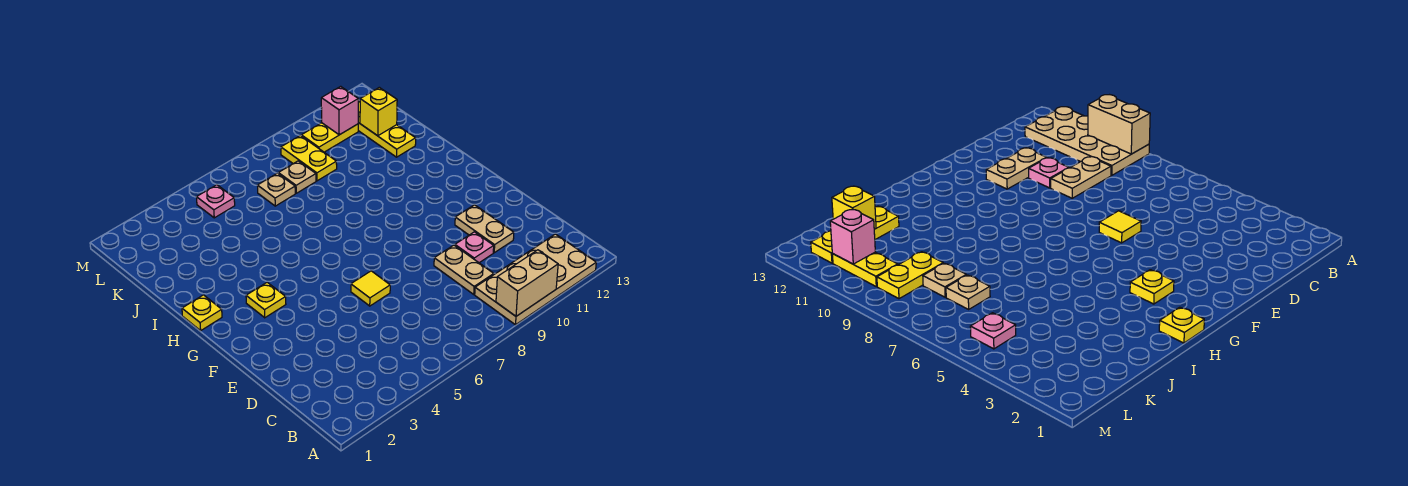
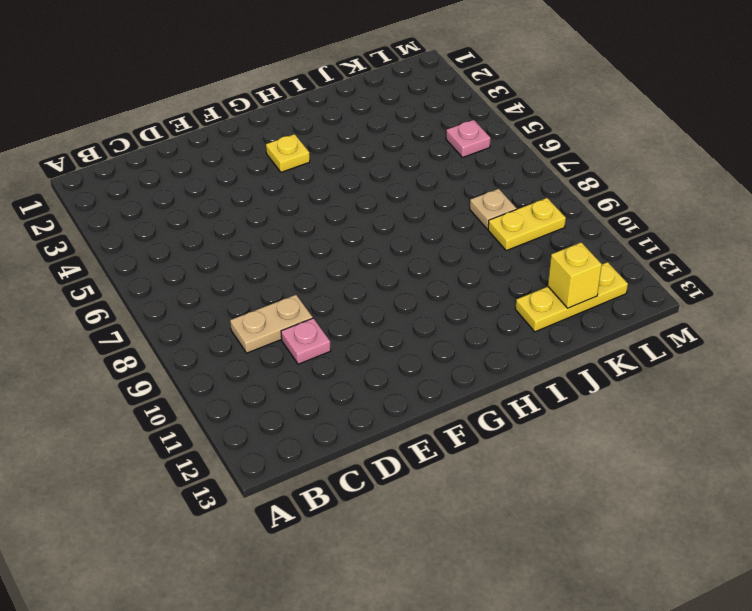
none -> tan plate A9:B12 level 1
none -> tan plate D11:E11 level 1
none -> yellow tile E6 level 1

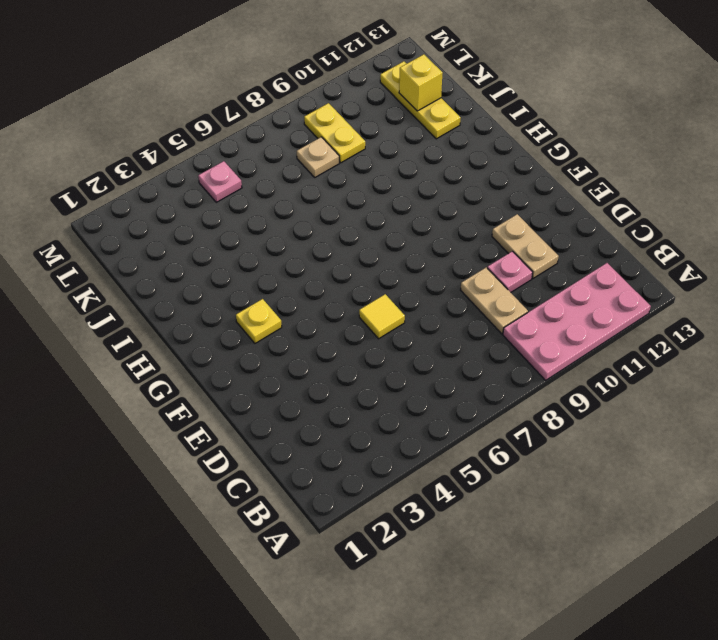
pink plate A9:B12 level 1 -> tan plate A9:B12 level 1
none -> yellow plate H1 level 1
none -> tan plate K7 level 1
none -> yellow plate L10:L11 level 1

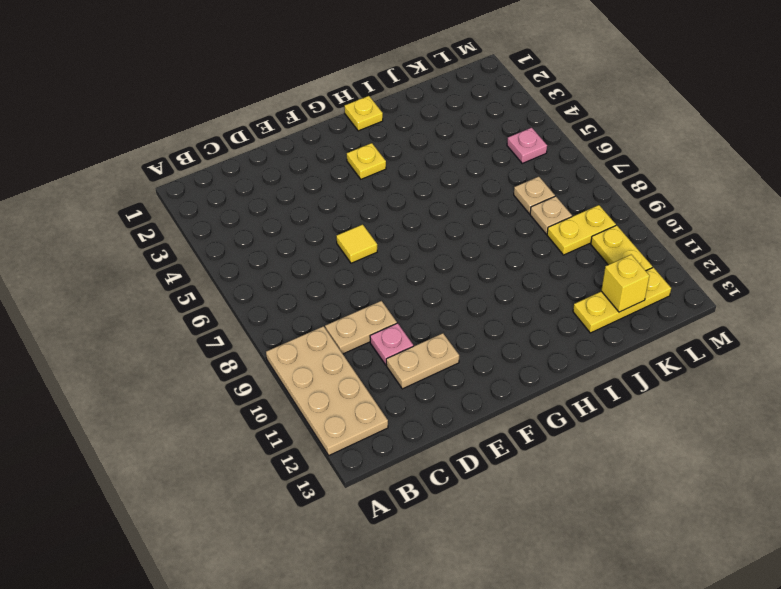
none -> tan brick A9:A10 level 2
none -> pink brick L11 level 2

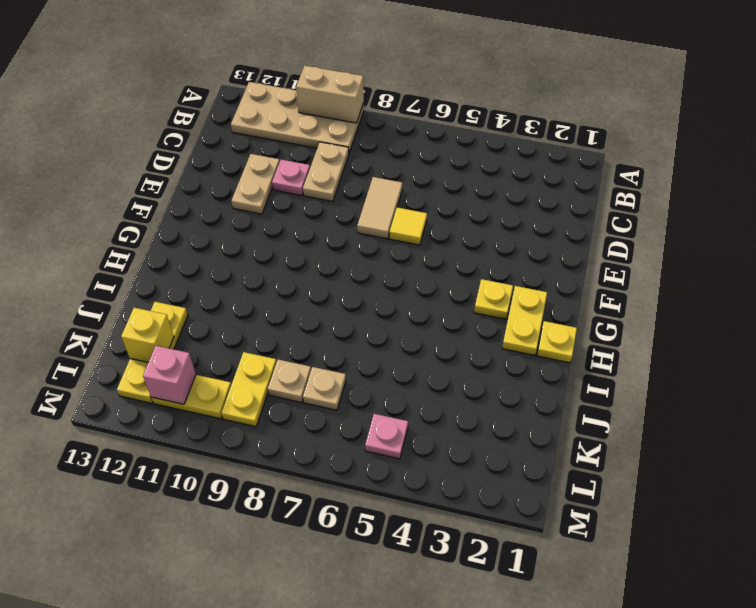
tan tile D7:E7 level 1 -> none
yellow plate G2:H2 level 1 -> none

